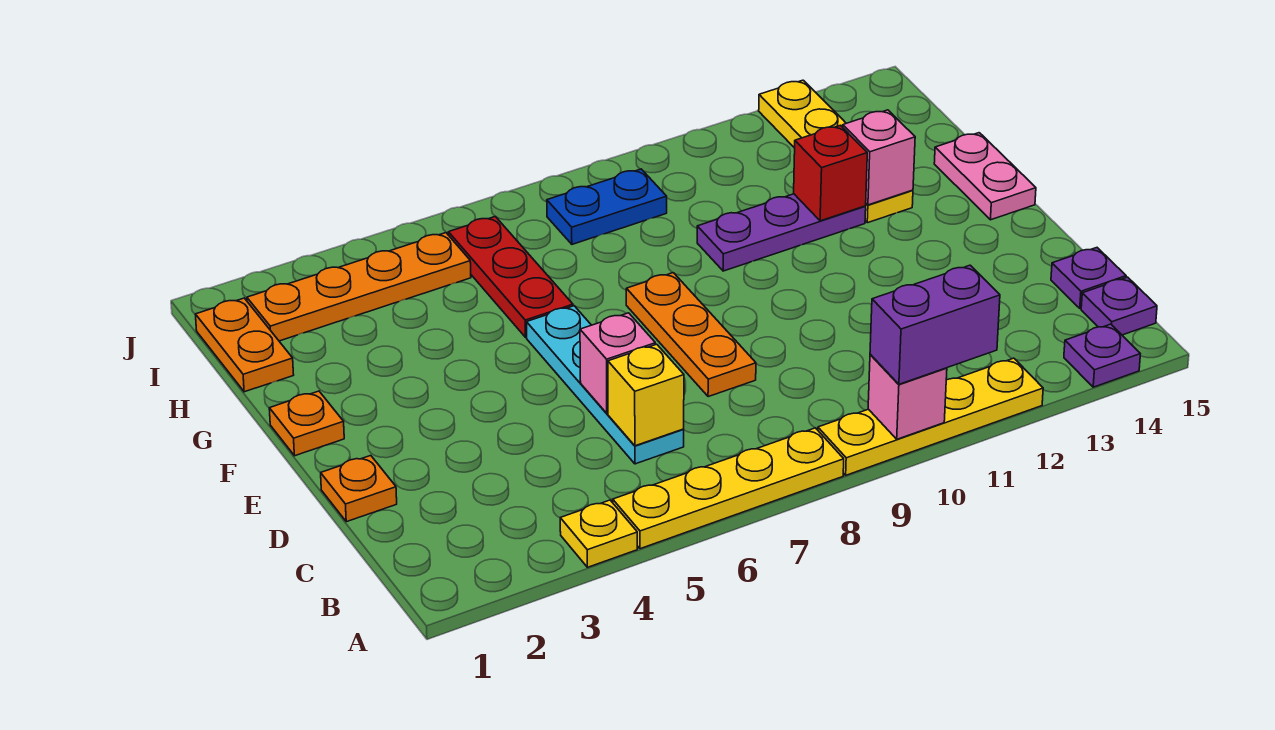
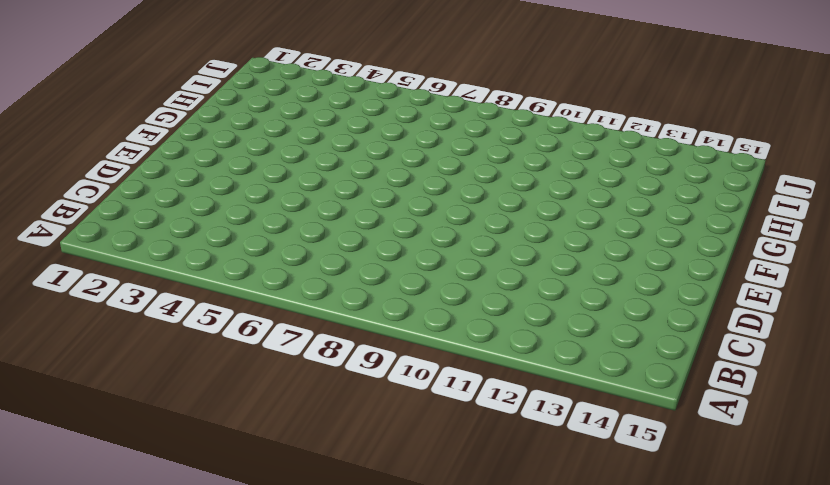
none -> yellow plate A4 level 1
none -> yellow plate A5:A8 level 1
none -> yellow plate A9:A12 level 1

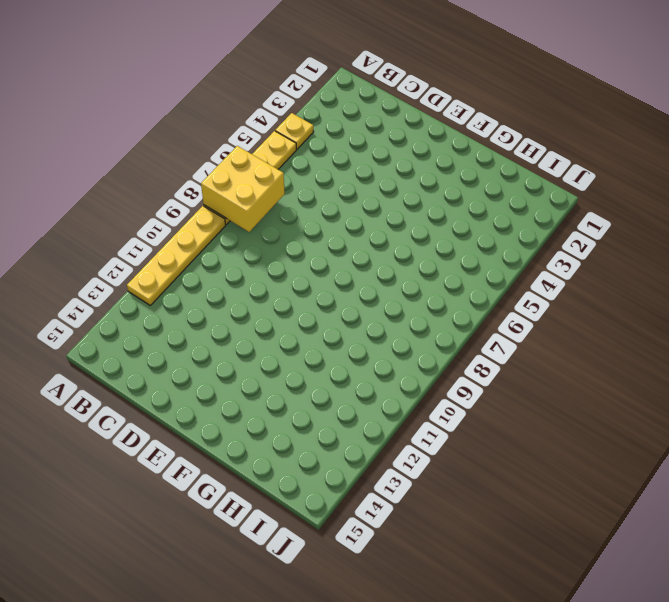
yellow brick A7:B8 level 2 -> none
none -> purple plate A14 level 1
none -> purple plate B15 level 1
none -> cyan plate C6:F6 level 1

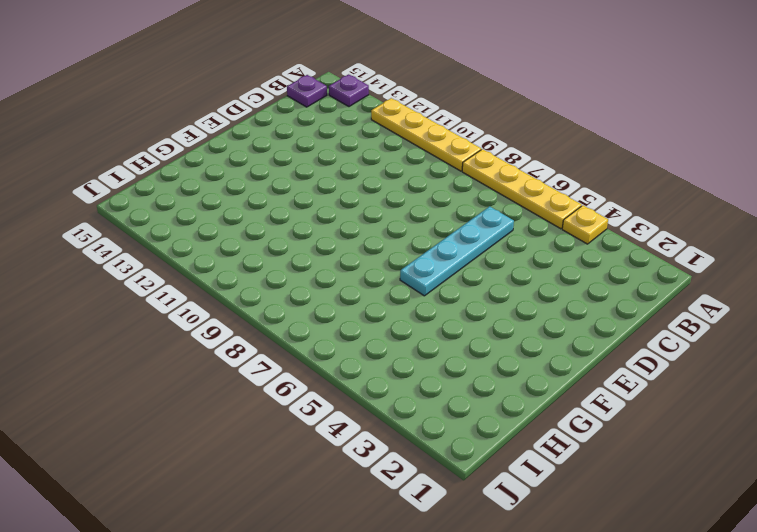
none -> purple plate C15 level 1
none -> orange plate D1 level 1
none -> orange plate D8:F8 level 1

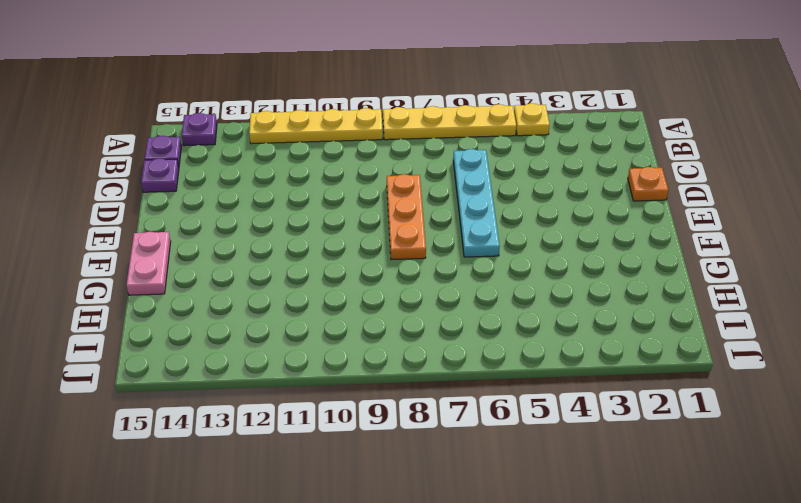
none -> orange plate F1 level 1
none -> red plate G6:I6 level 1
none -> purple plate G10:G12 level 1

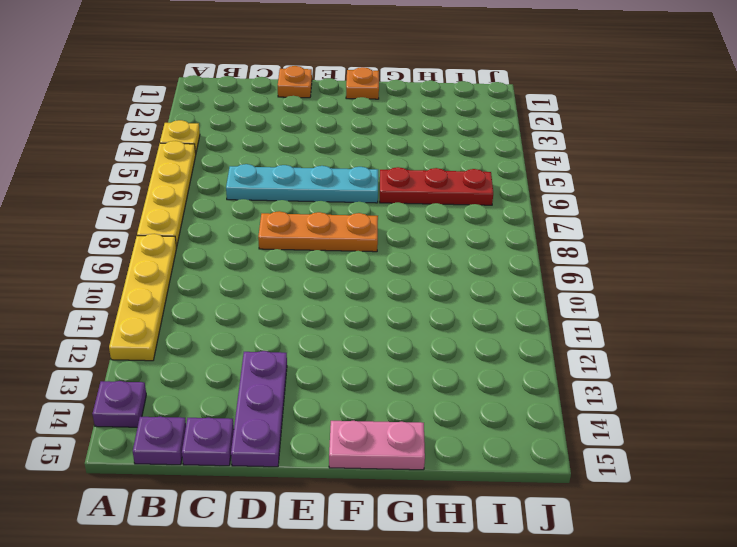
purple plate D13:D15 level 1 -> purple plate G10:G12 level 1
none -> yellow plate G13:J13 level 1
none -> orange plate H1:I1 level 1
none -> orange plate I2:I5 level 1

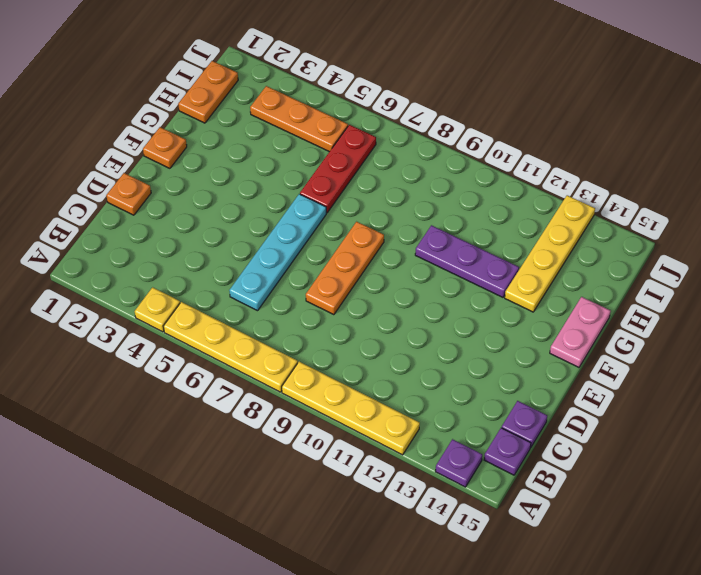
orange plate I3:I5 level 1 -> orange plate I2:I5 level 1
none -> blue plate I8:I9 level 1
none -> pink brick A10 level 2
none -> yellow brick C6 level 2

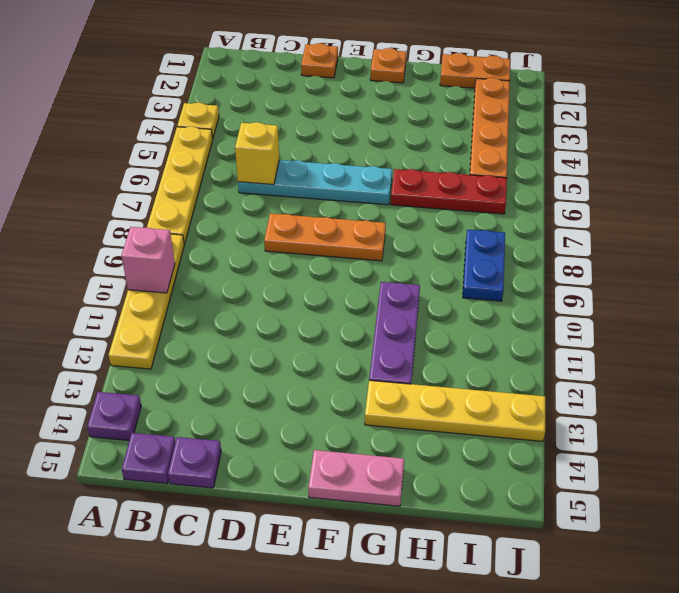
none -> pink brick D6 level 2
none -> red brick G12 level 2
none -> pink brick G13 level 2

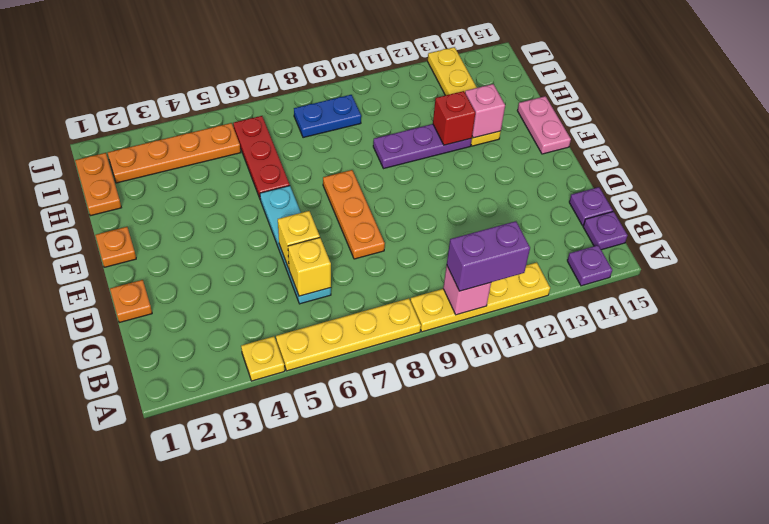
yellow brick D6 level 2 -> pink brick D6 level 2

